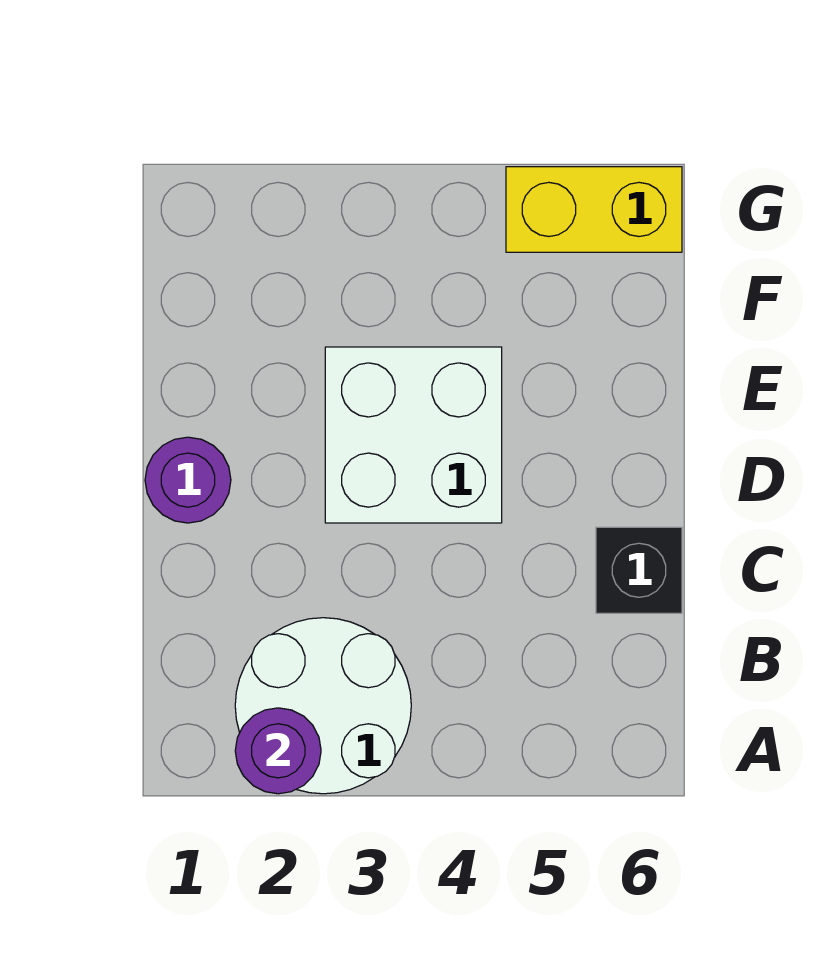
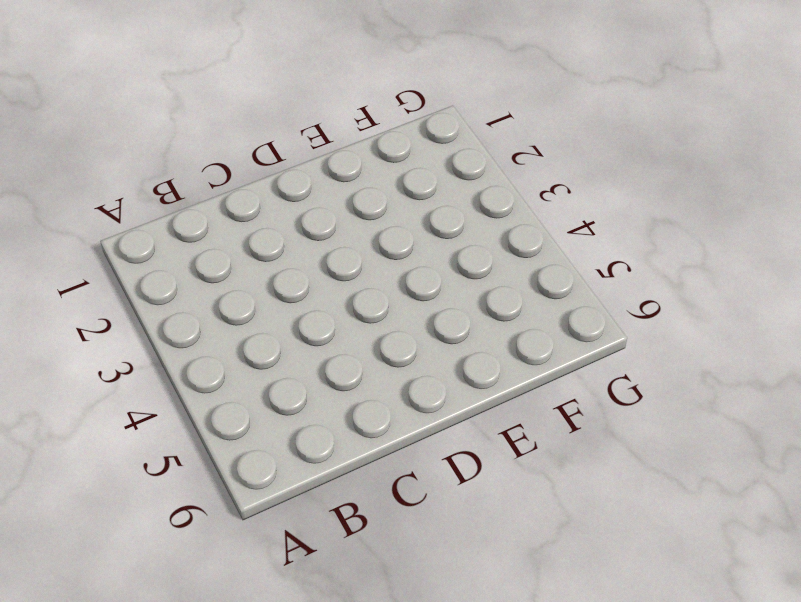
none -> white round brick A2:B3 level 1
none -> black brick C6 level 1

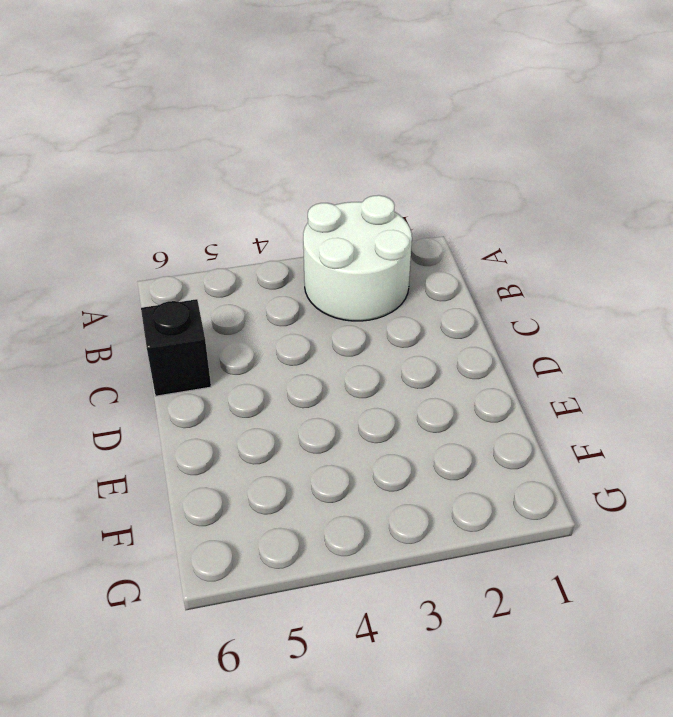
none -> purple round brick D1 level 1
none -> white brick D3:E4 level 1

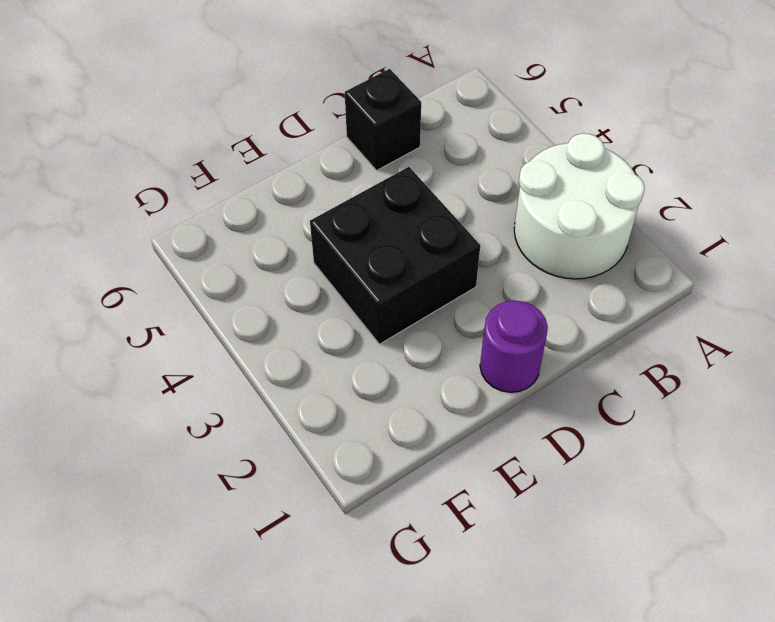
black brick D3:E4 level 1 -> white brick D3:E4 level 1
none -> yellow brick G5:G6 level 1
none -> purple round brick A2 level 2

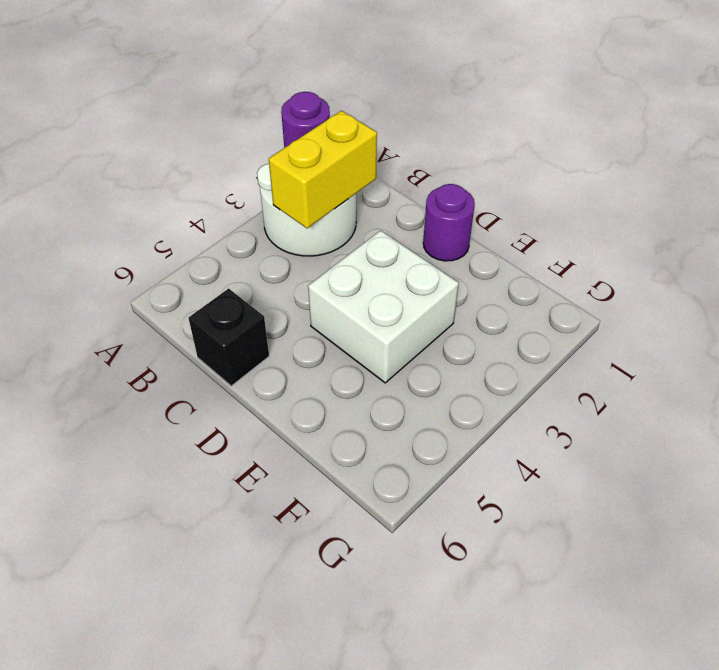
yellow brick B2:B3 level 2 -> yellow brick G5:G6 level 1

